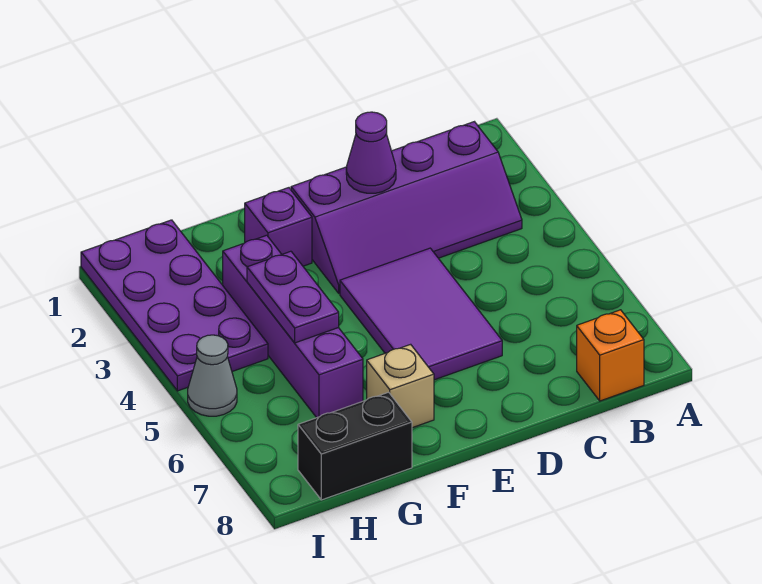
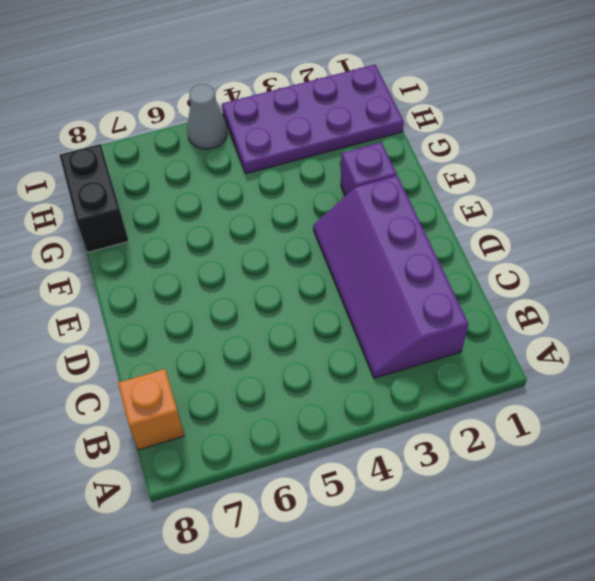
none -> purple tile D4:E6 level 1
none -> tan brick F7 level 1

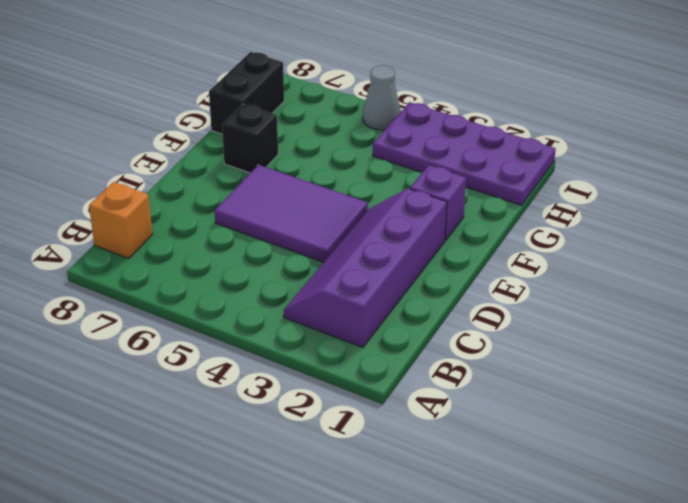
black brick F7 level 1 -> tan brick F7 level 1
none -> purple brick G3:G6 level 1
none -> purple cone D2 level 2

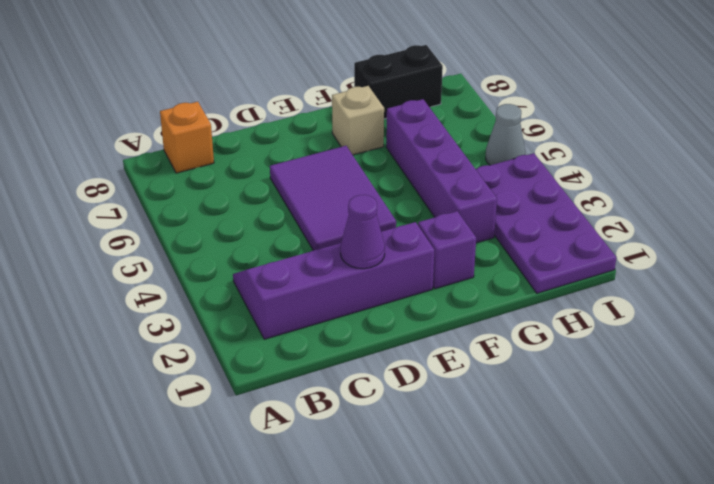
none -> purple plate G4:G5 level 2

